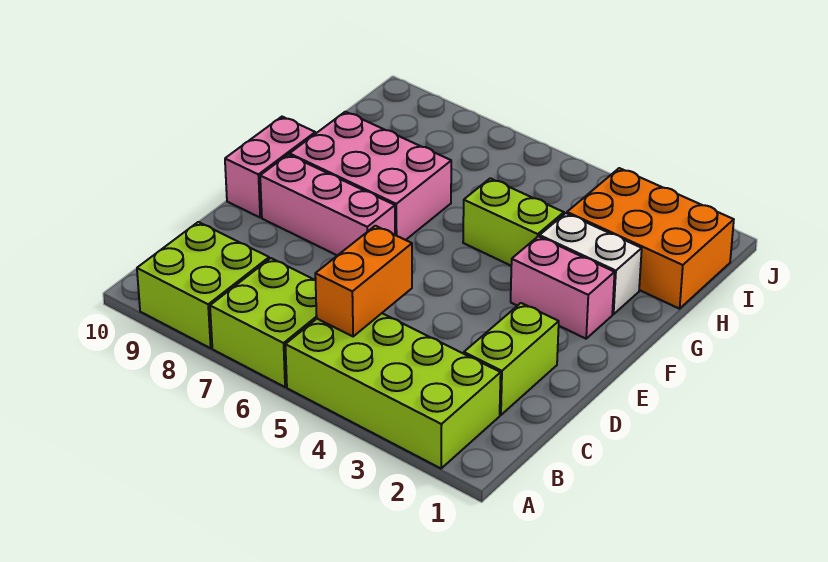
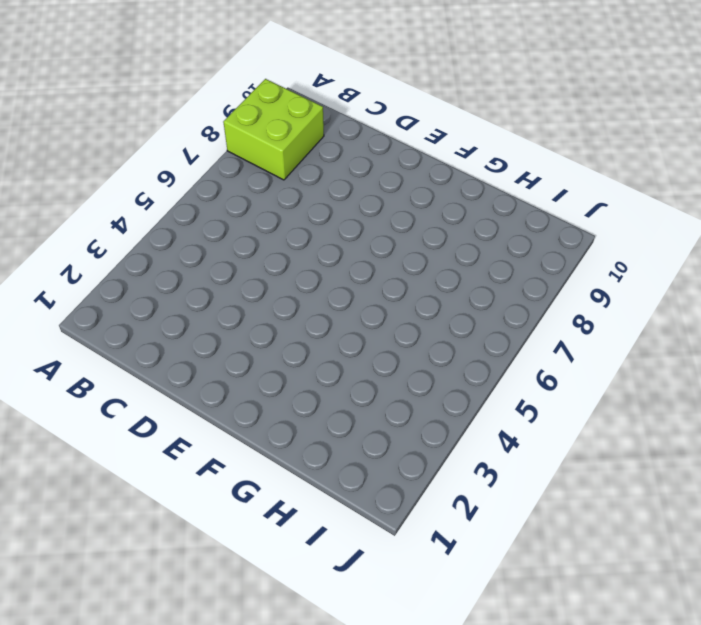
none -> lime brick A2:B5 level 1
none -> lime brick A6:B7 level 1
none -> lime brick C2:D2 level 1

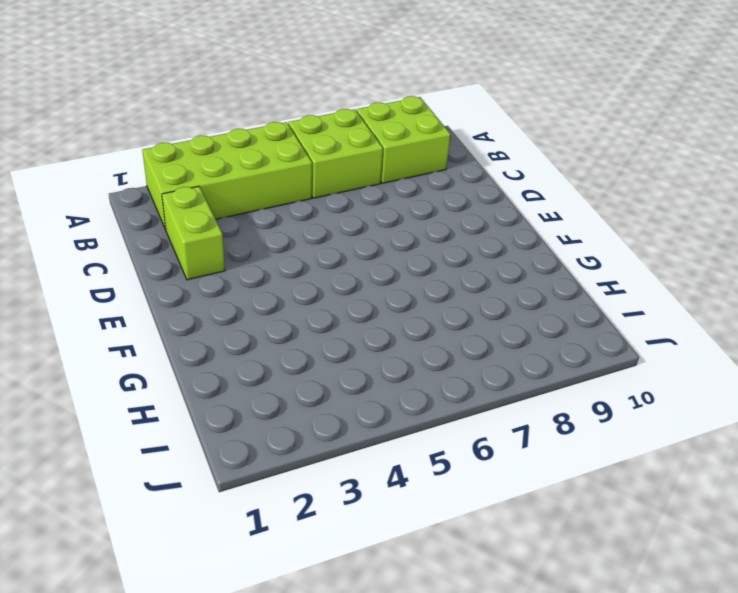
none -> pink brick E7:E9 level 1
none -> pink brick E10:F10 level 1
none -> pink brick F2:F3 level 1

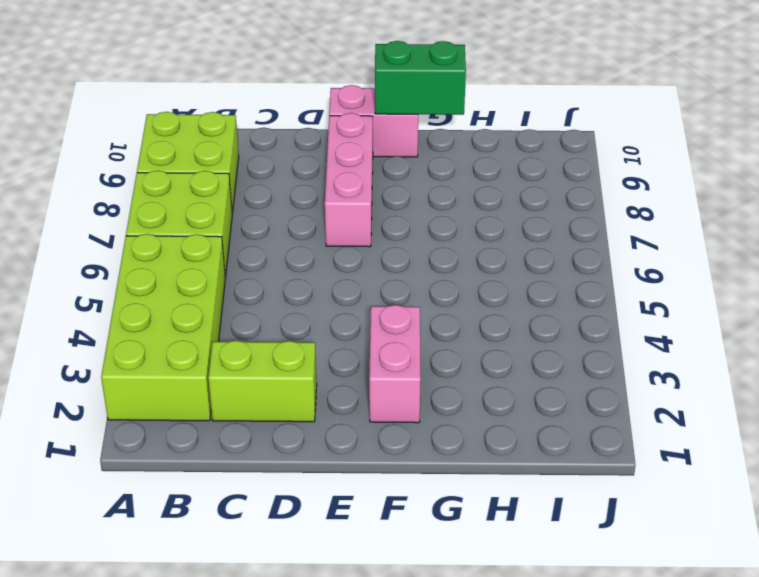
green brick F10:G10 level 2 -> none
none -> pink brick F7:G9 level 1
none -> white brick G2:G3 level 1
none -> lime brick G4:G5 level 1

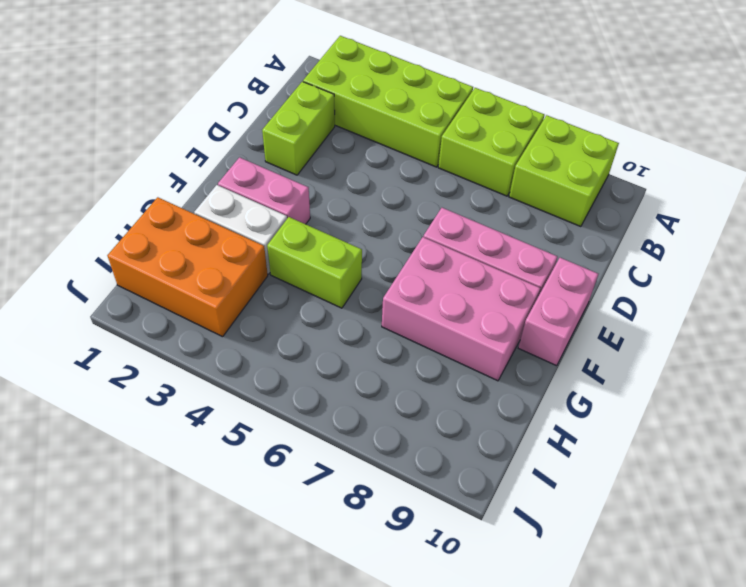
none -> orange brick B5:C5 level 2

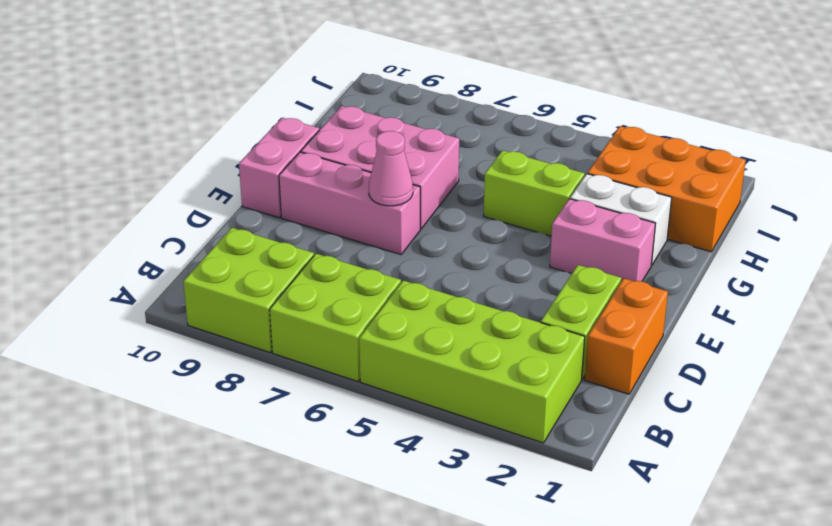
orange brick C1:D1 level 1 -> orange brick B5:C5 level 2
pink cone E7 level 2 -> none

